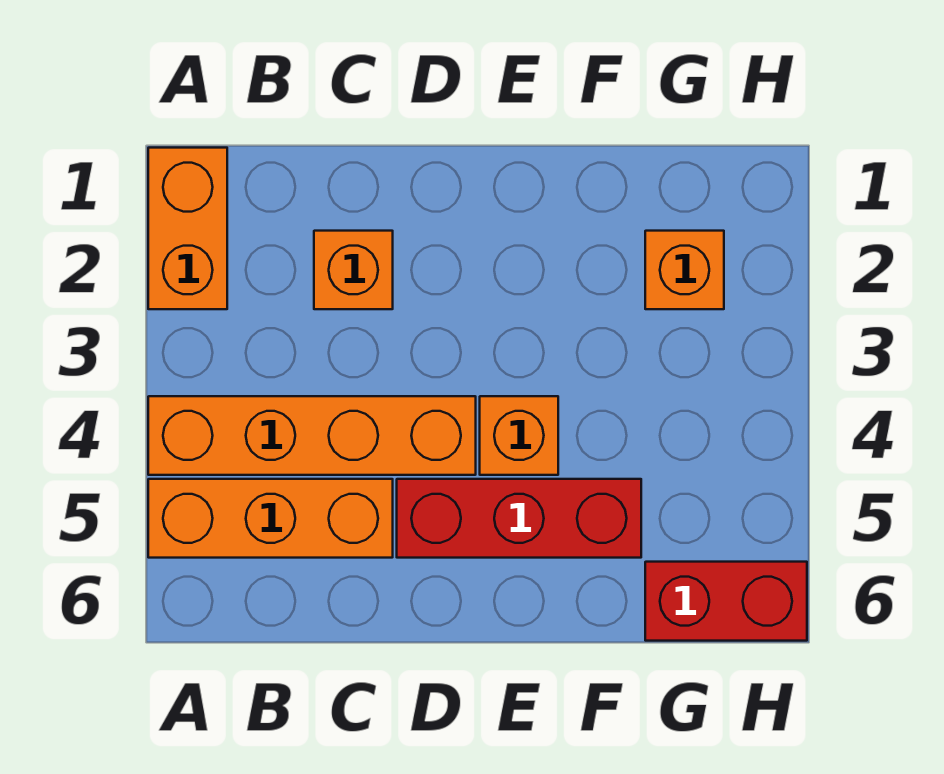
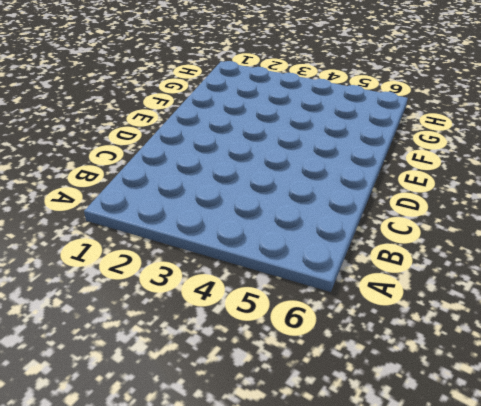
none -> orange brick A1:A2 level 1
none -> orange brick A4:D4 level 1

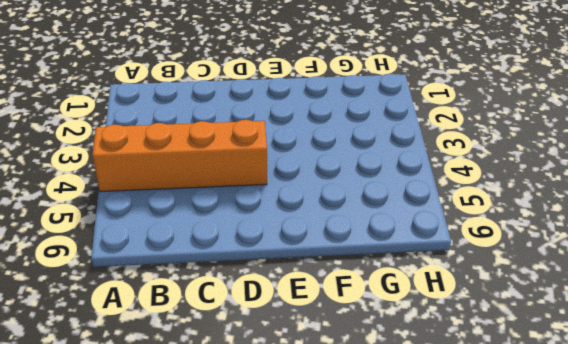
none -> orange brick A1:A2 level 1
none -> orange brick A5:C5 level 1

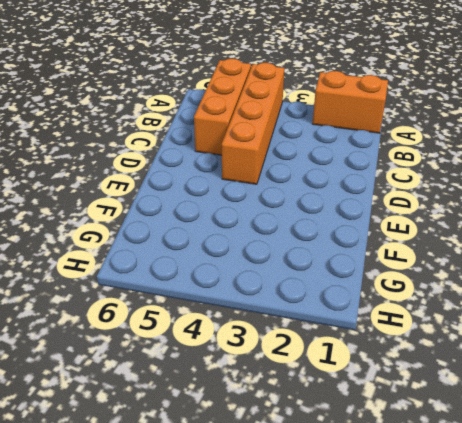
none -> orange brick C2 level 1
none -> red brick D5:F5 level 1

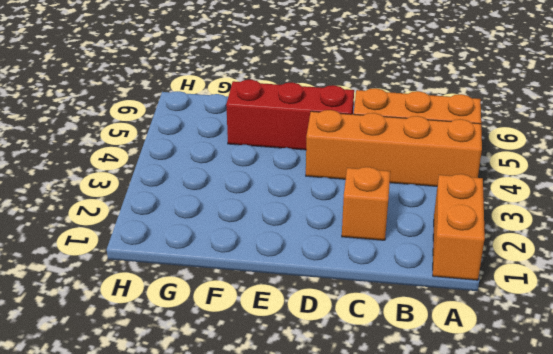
none -> orange brick E4 level 1
none -> orange brick G2 level 1

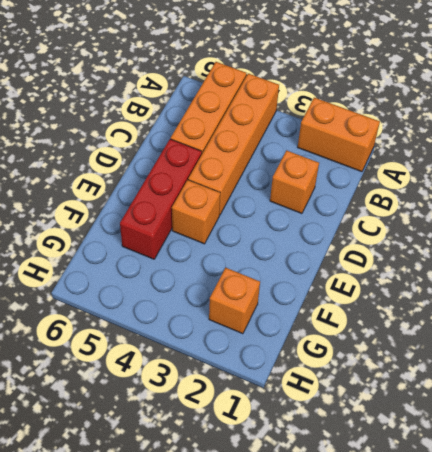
none -> red brick G6:H6 level 1

